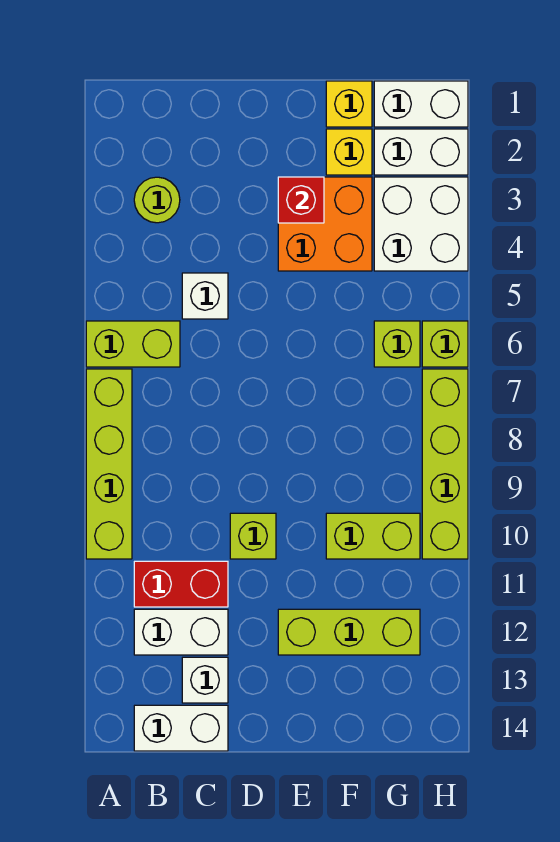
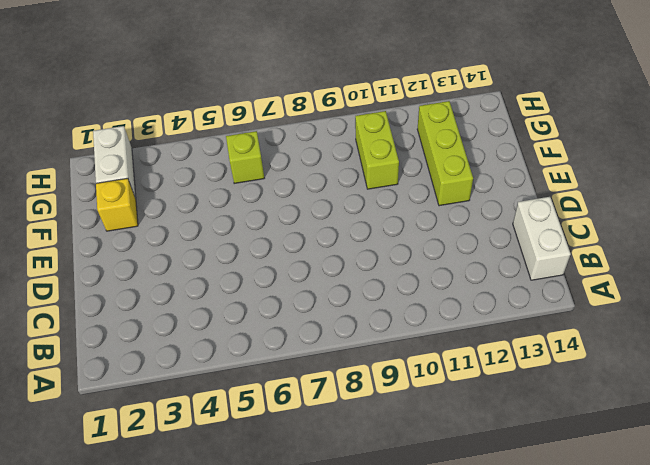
none -> lime brick A6:B6 level 1
none -> lime brick A7:A10 level 1
none -> lime round brick B3 level 1

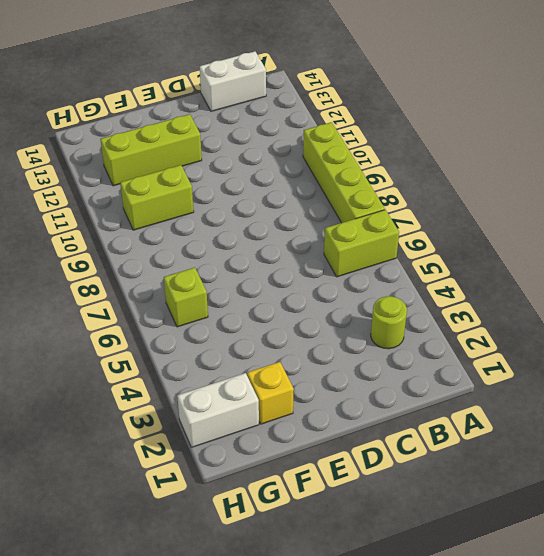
none -> red brick B11:C11 level 1
none -> white brick B12:C12 level 1
none -> white brick C5 level 1

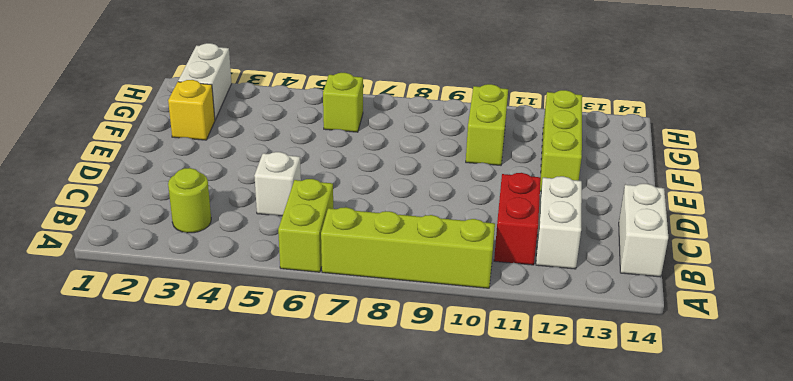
none -> white brick C13 level 1
none -> lime brick D10 level 1
none -> orange brick E3:F4 level 1

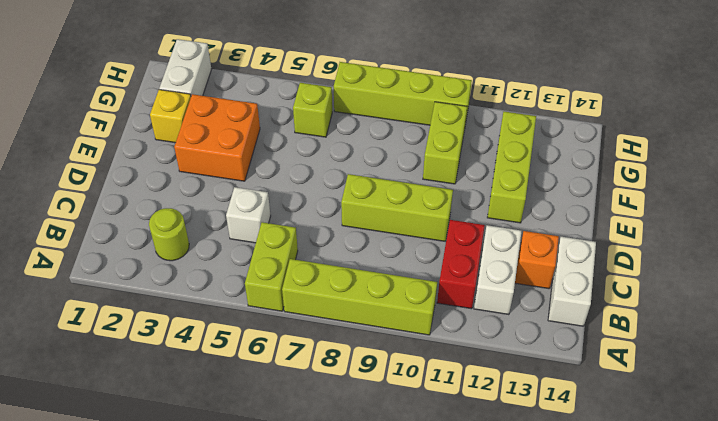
orange brick C13 level 1 -> white brick C13 level 1
lime brick D8:D10 level 1 -> lime brick D10 level 1
none -> yellow brick F1 level 1
none -> white brick G1:H1 level 1
none -> white brick G3:H4 level 1

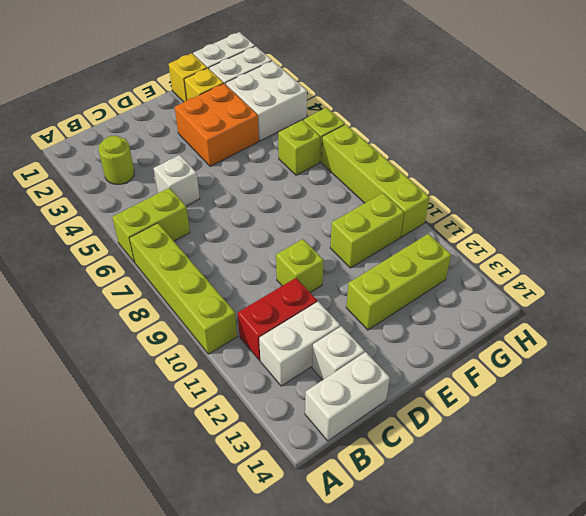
none -> red brick E3 level 2

